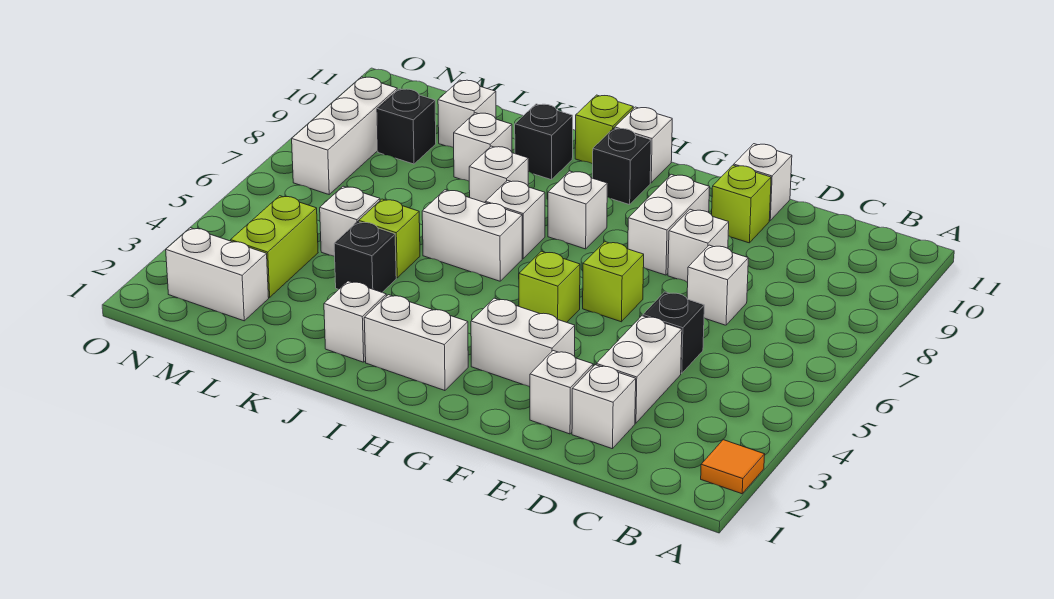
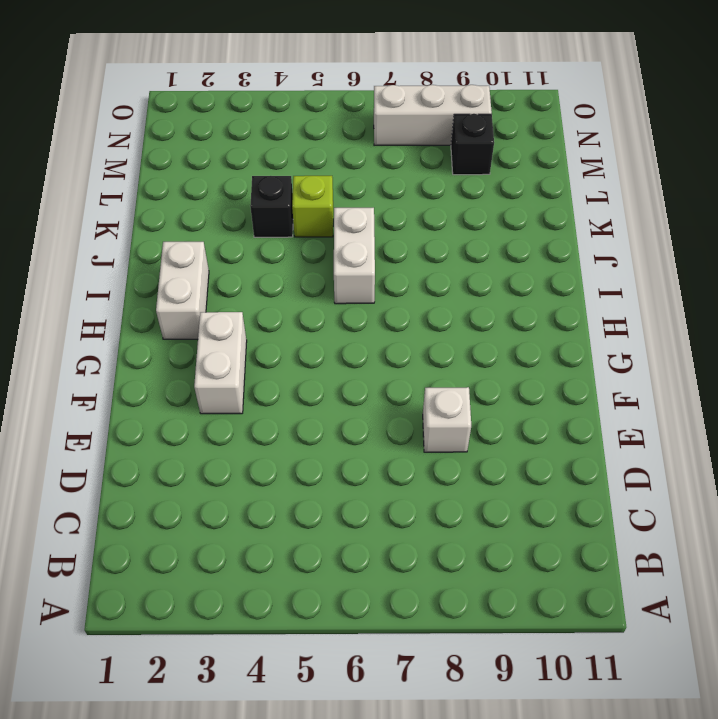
none -> orange tile A2 level 1
none -> white brick D2 level 1
none -> white brick D3:D4 level 1
none -> black brick D5 level 1

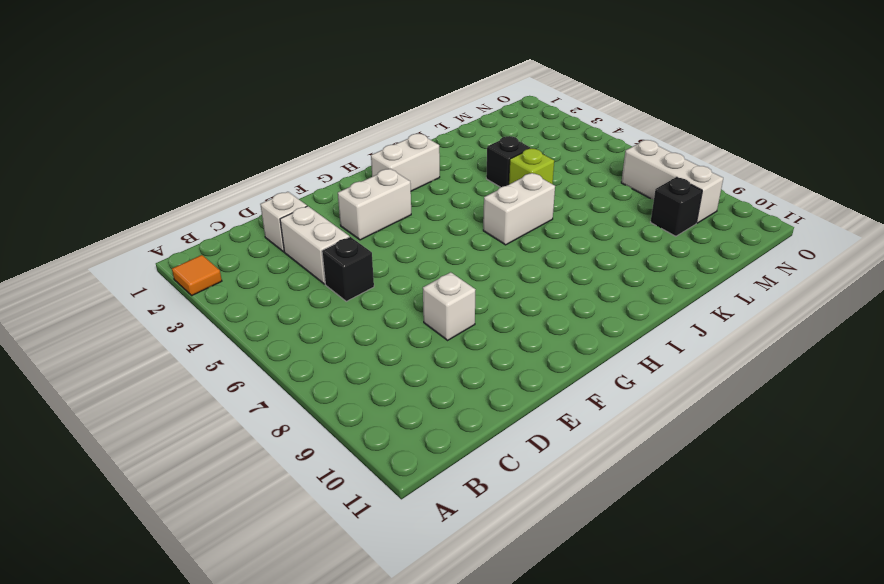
none -> white brick D7 level 1
none -> white brick E2 level 1
none -> lime brick E10 level 1
none -> white brick E11 level 1

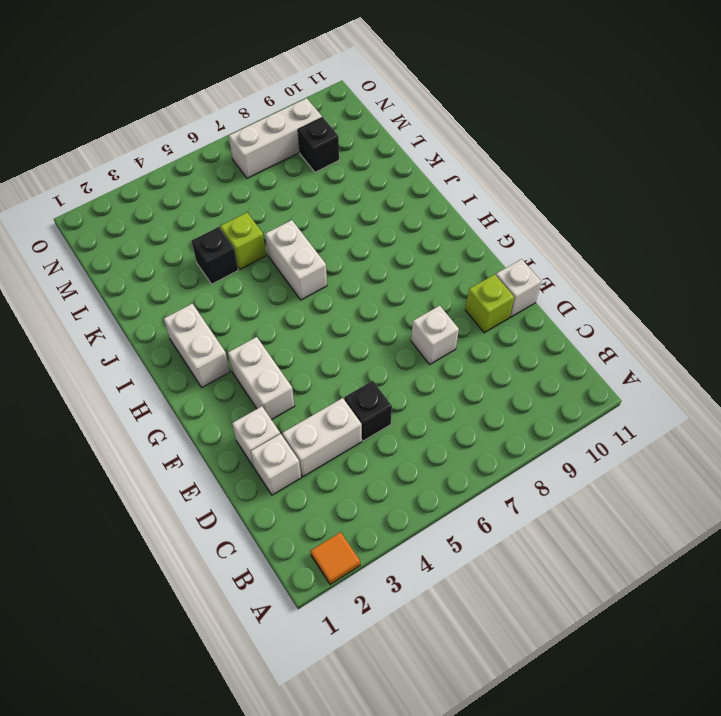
none -> white brick D7 level 1
none -> lime brick F6 level 1
none -> white brick F8:F9 level 1
none -> lime brick G5 level 1

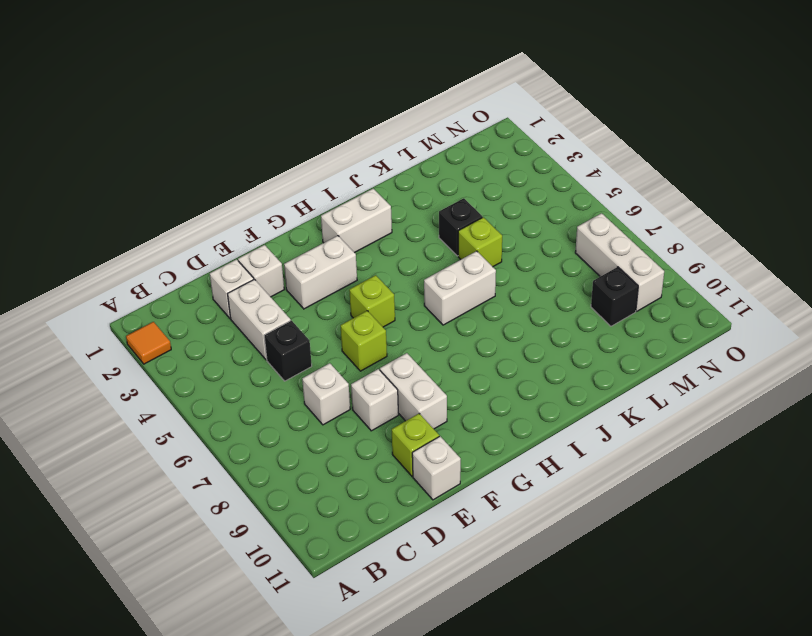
none -> white brick H8 level 1
none -> black brick H10 level 1
none -> white brick H11 level 1
none -> white brick I7 level 1

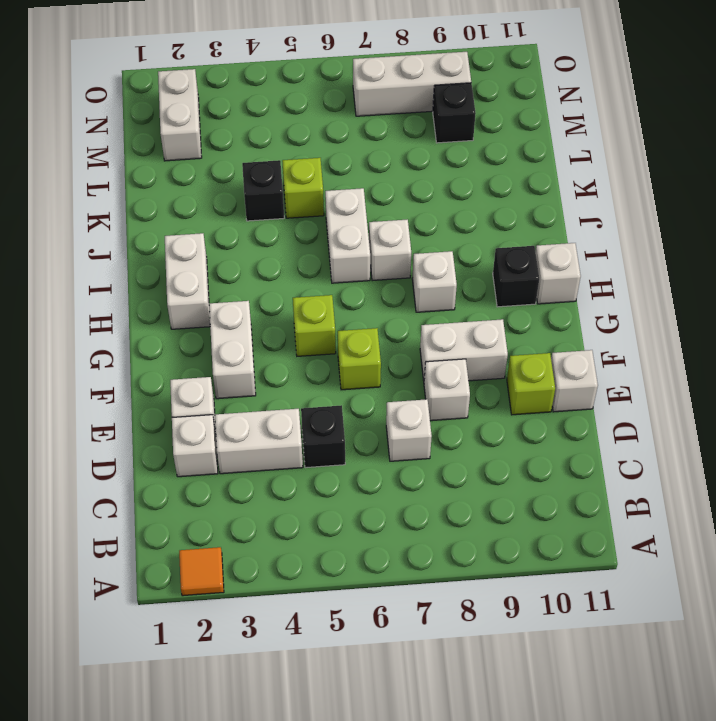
none -> lime brick I11 level 1
none -> white brick J2 level 1
none -> white brick J8 level 1
none -> black brick J10 level 1

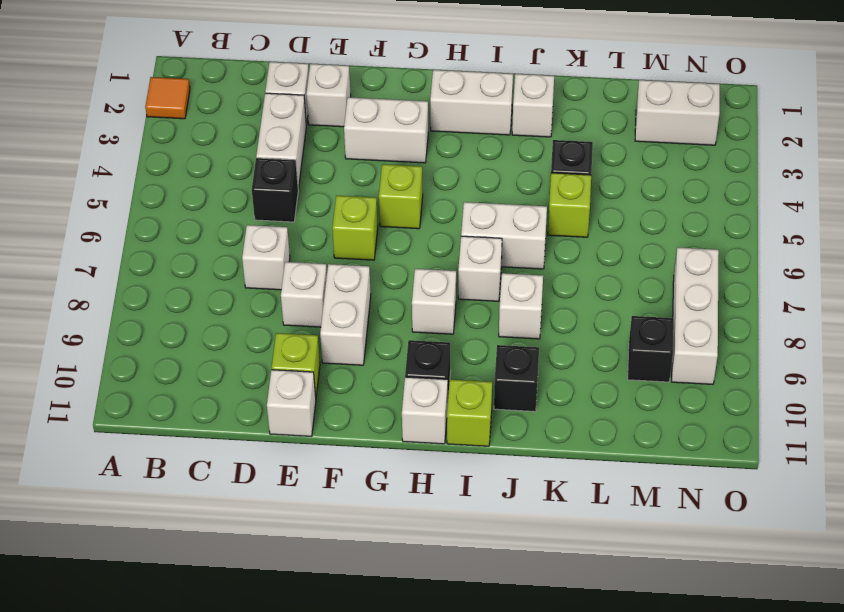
none -> white brick K9 level 1
none -> white brick L5 level 1
none -> white brick L10 level 1
none -> lime brick M3:M4 level 1

